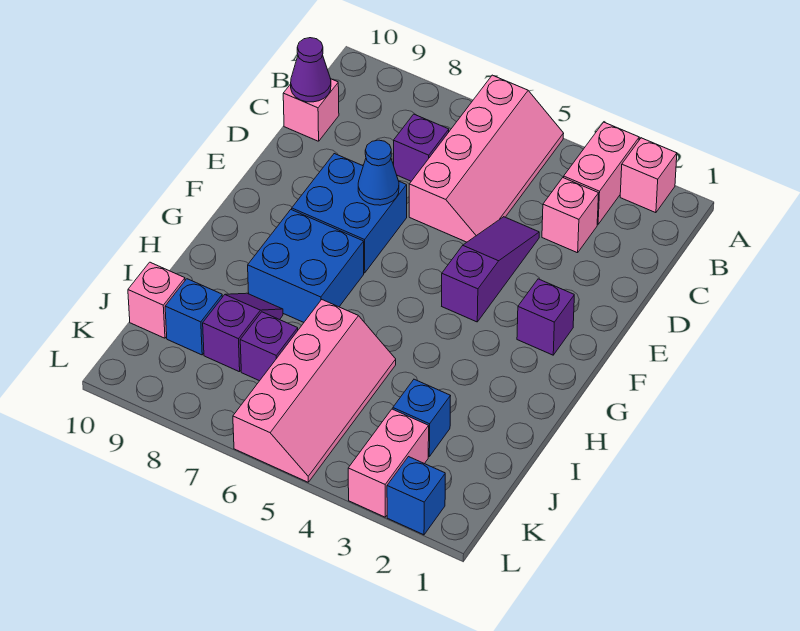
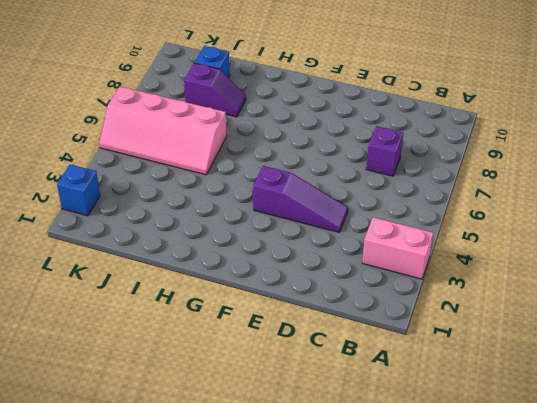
none -> pink brick A2 level 1
none -> pink slope A5:D6 level 1 top 6
none -> pink brick C3 level 1

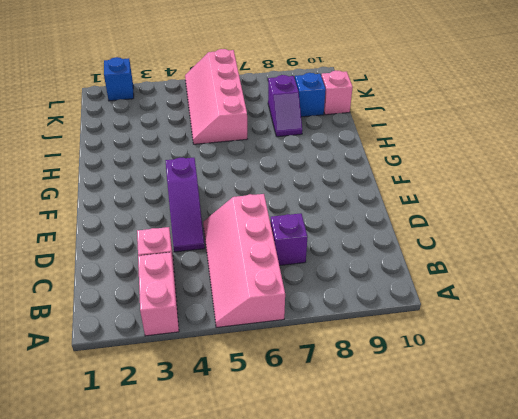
none -> pink brick A2 level 1
none -> pink brick C10 level 1
none -> blue brick E7:F8 level 1

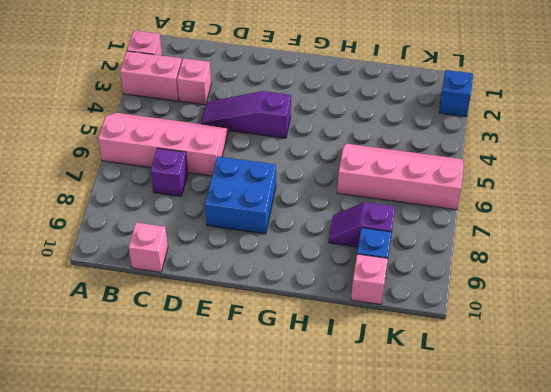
none -> purple brick F2 level 1
none -> blue brick G7:H8 level 1
none -> blue brick J3 level 1

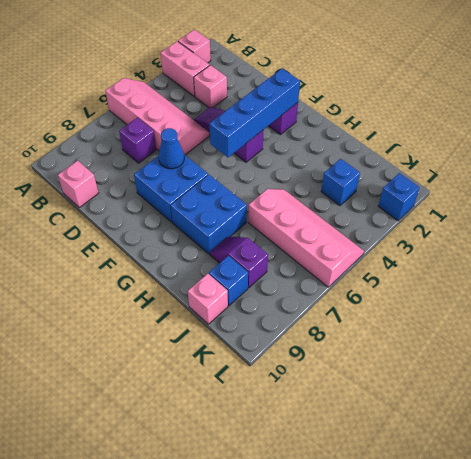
blue brick F2:F5 level 2 -> none
none -> purple brick J7 level 1
none -> pink brick K3:L3 level 1
none -> purple cone C10 level 2

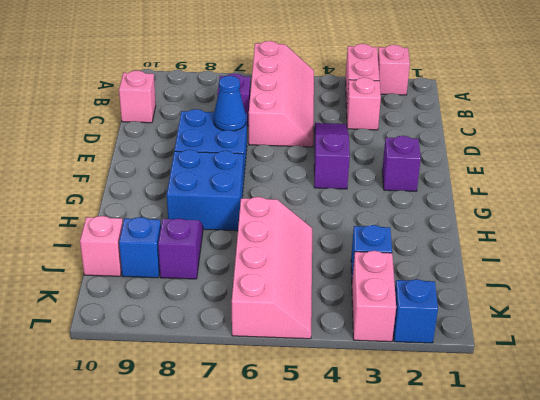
none -> purple brick J7 level 1
none -> purple cone C10 level 2

